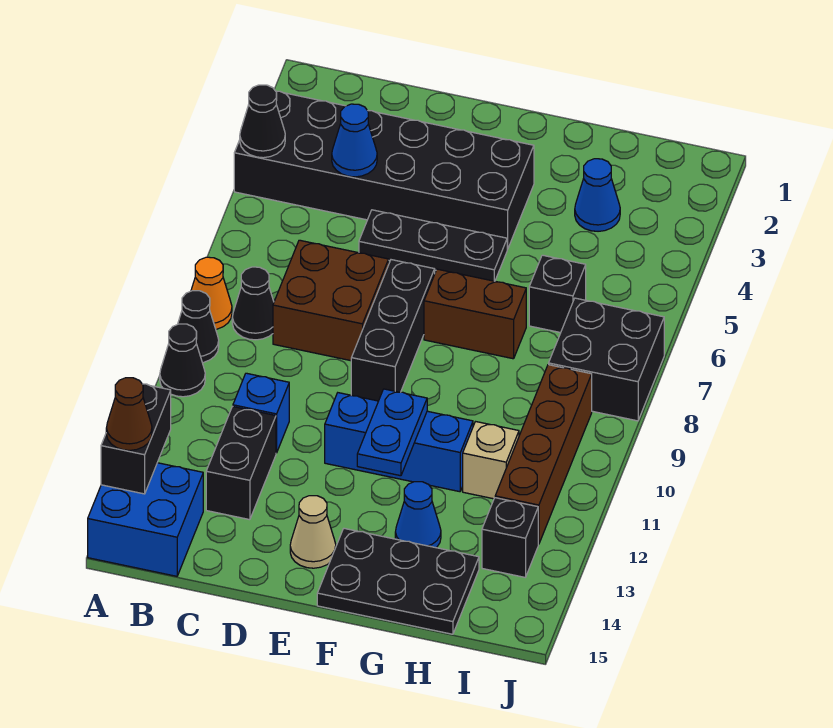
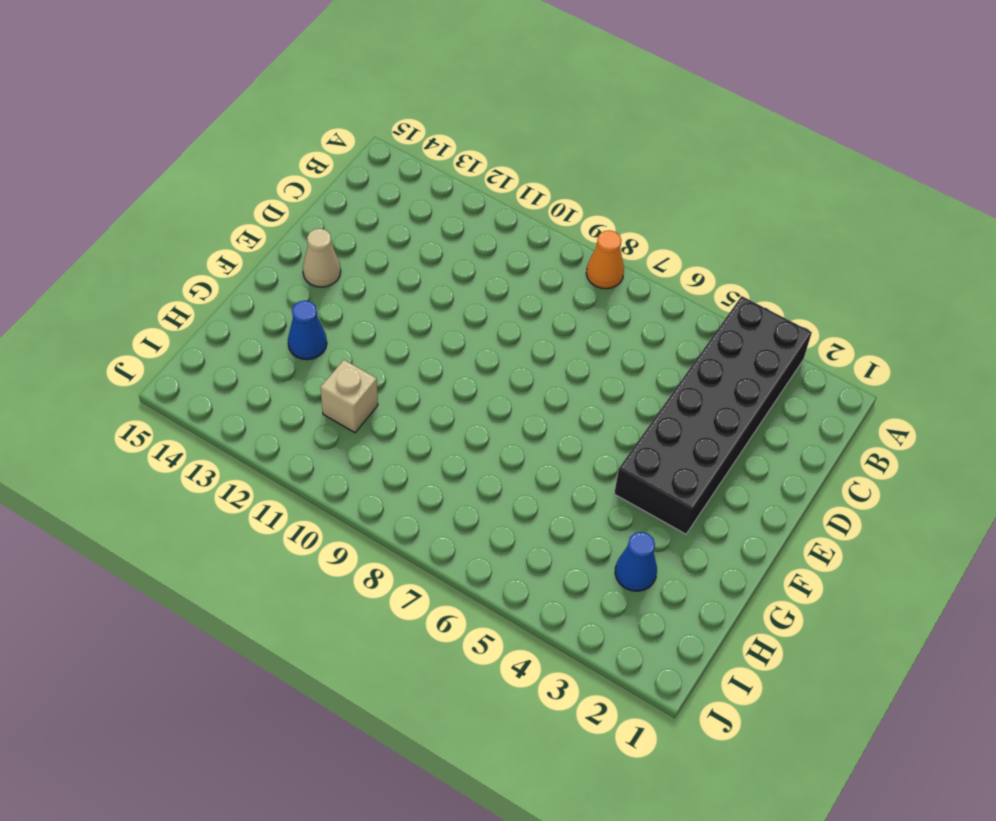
none -> black cone A9 level 1
none -> black cone A10 level 1
none -> blue brick A14:B15 level 1

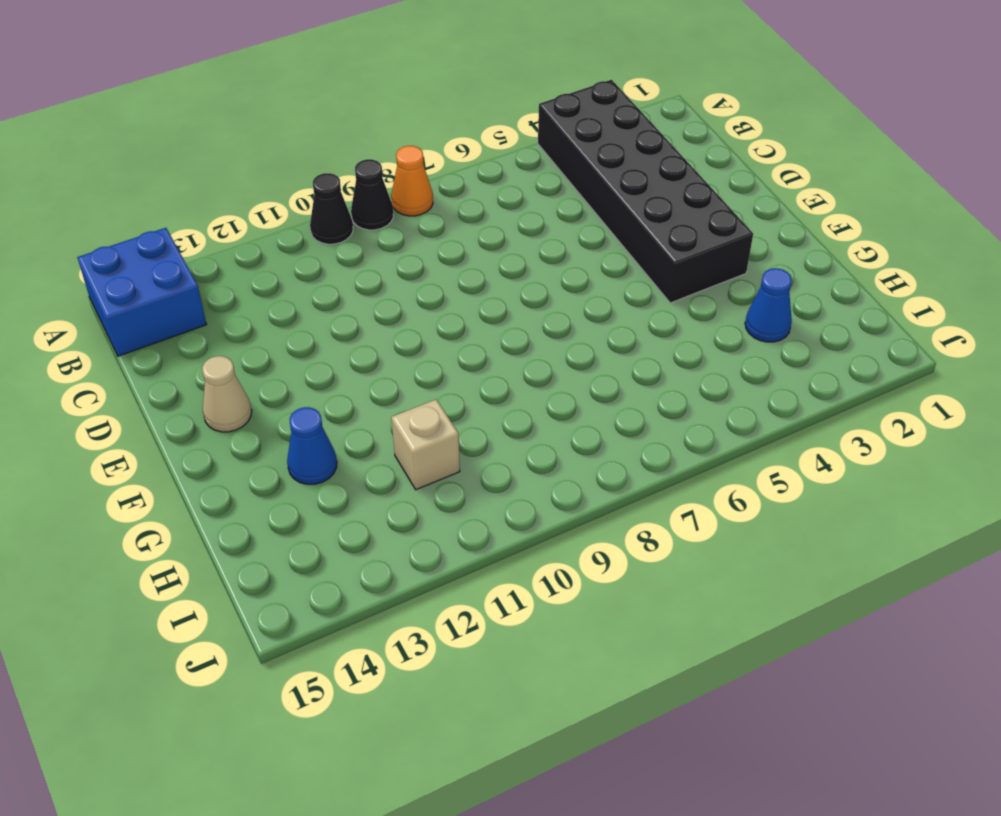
none -> black cone B8 level 1
none -> brown brick C7:D8 level 1
none -> blue brick C11 level 1

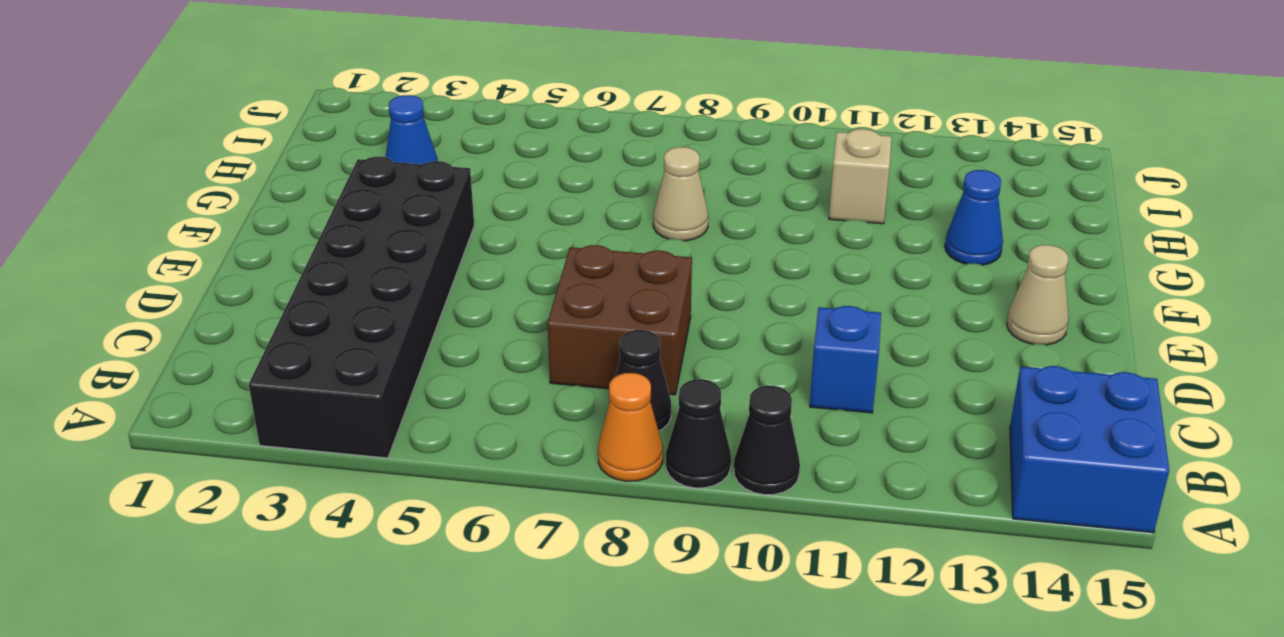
tan cone G8 level 1 -> none
none -> black brick C12:C13 level 1
none -> black plate D5:F5 level 1
none -> black brick E7:E9 level 1

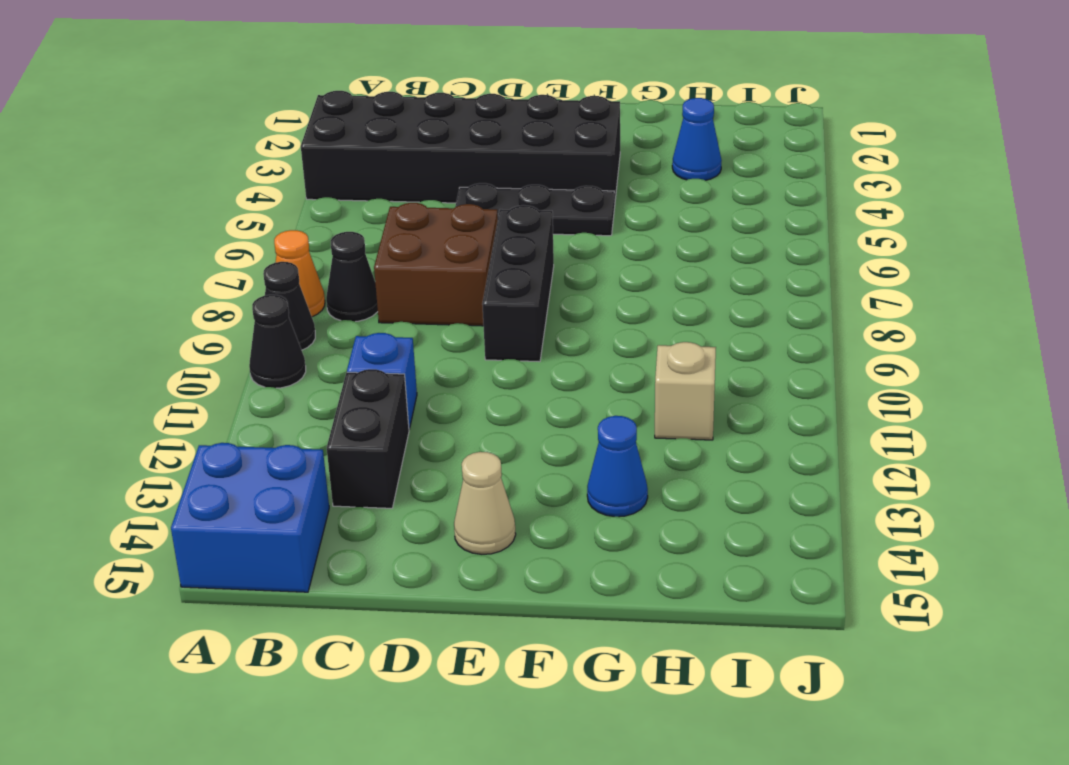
none -> blue brick E11:G11 level 1
none -> brown brick F7:G7 level 1
none -> black plate F14:H15 level 1

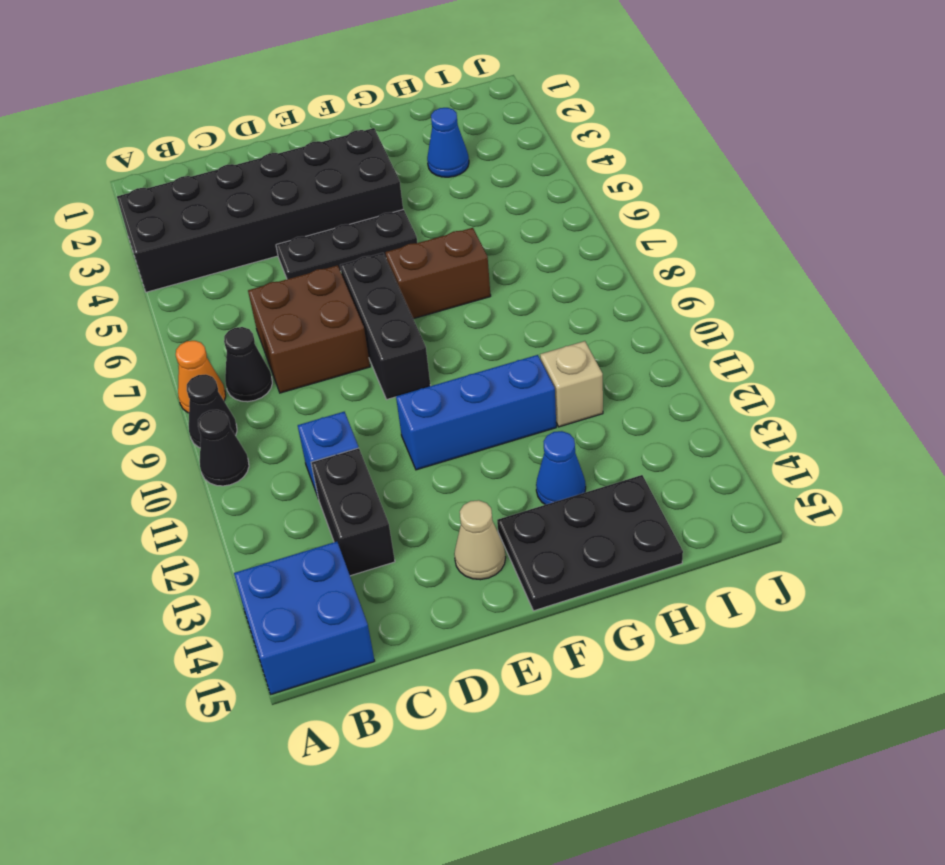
none -> black brick H6 level 1
none -> black brick I7:J8 level 1
none -> brown brick I9:I12 level 1

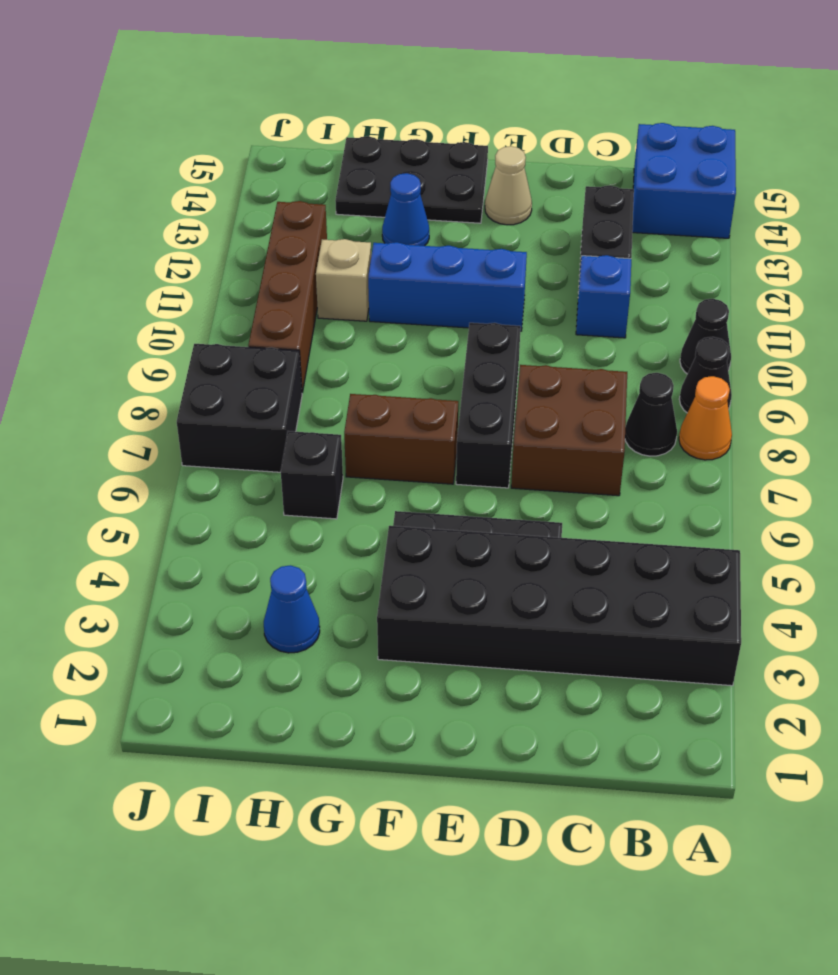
none -> black brick I13 level 1
none -> black cone A4 level 2
none -> black brick A13:A14 level 2

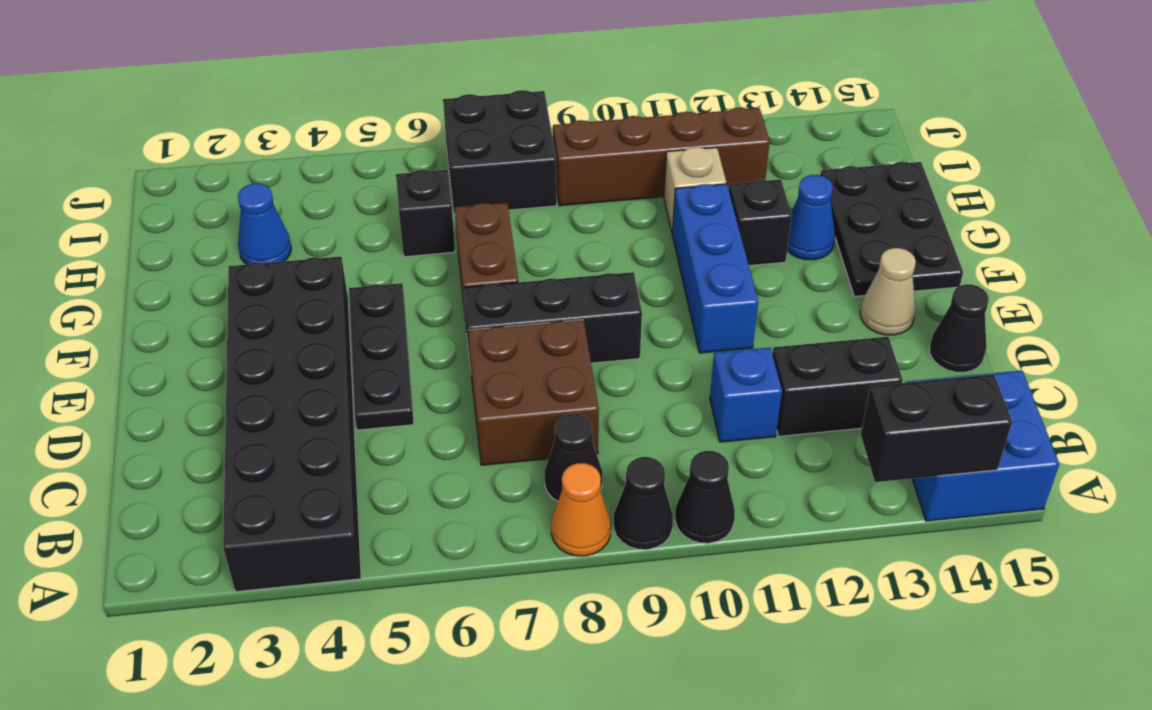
black cone D15 level 1 -> black cone A4 level 2
black brick G12 level 1 -> black brick I13 level 1
none -> blue cone C4 level 2
none -> blue plate F11:F12 level 2
none -> brown cone A14 level 3

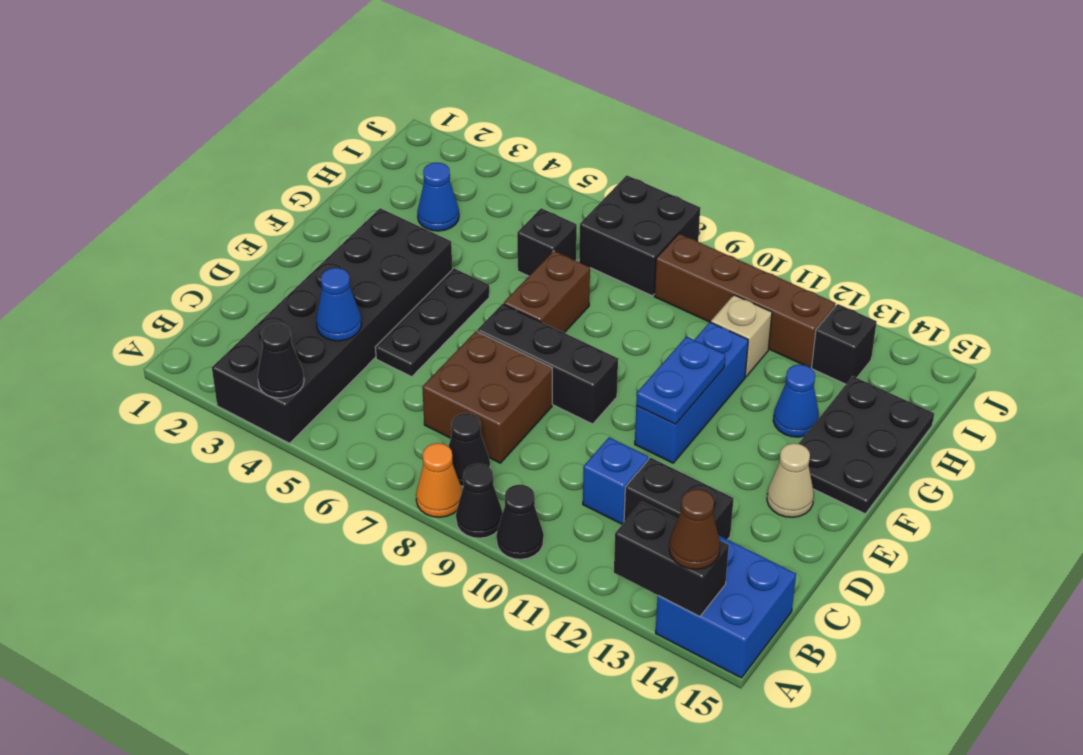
blue plate E11:F11 level 2 -> blue plate F11:F12 level 2

